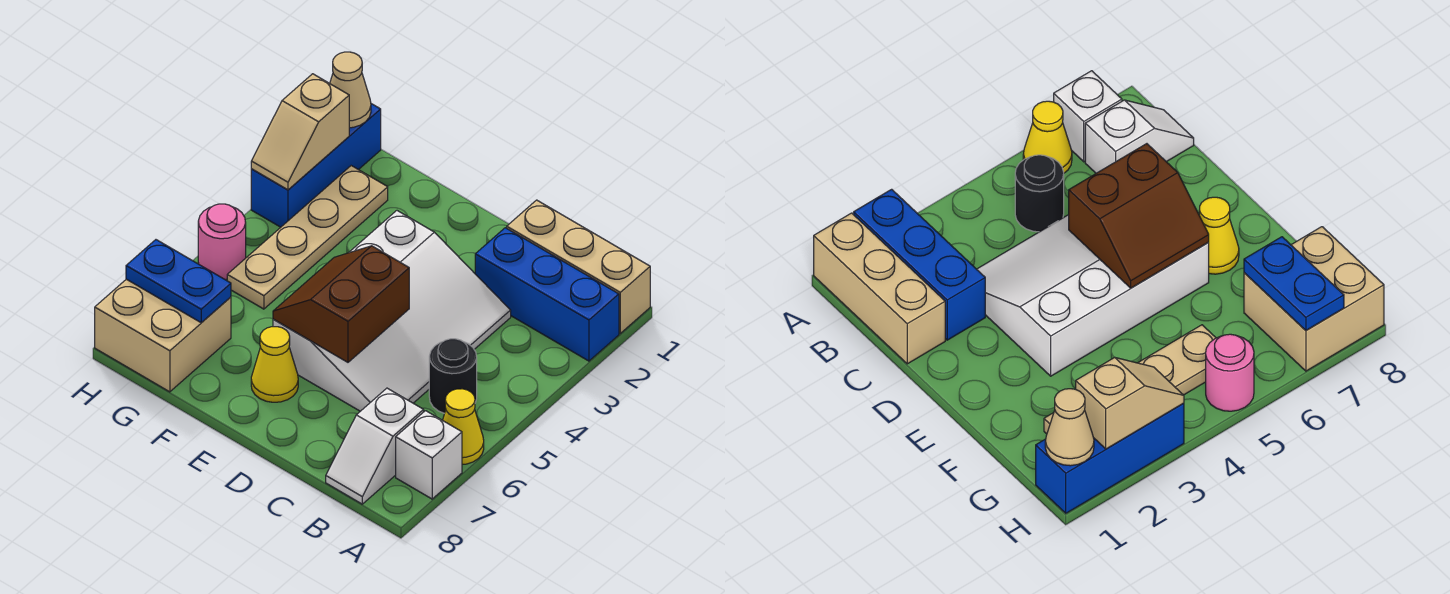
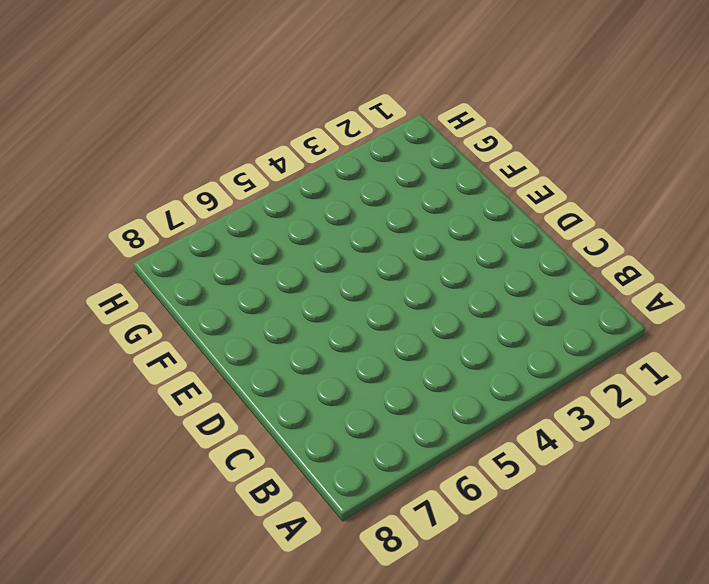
none -> tan brick A1:C1 level 1
none -> blue brick A2:C2 level 1
none -> yellow cone A6 level 1

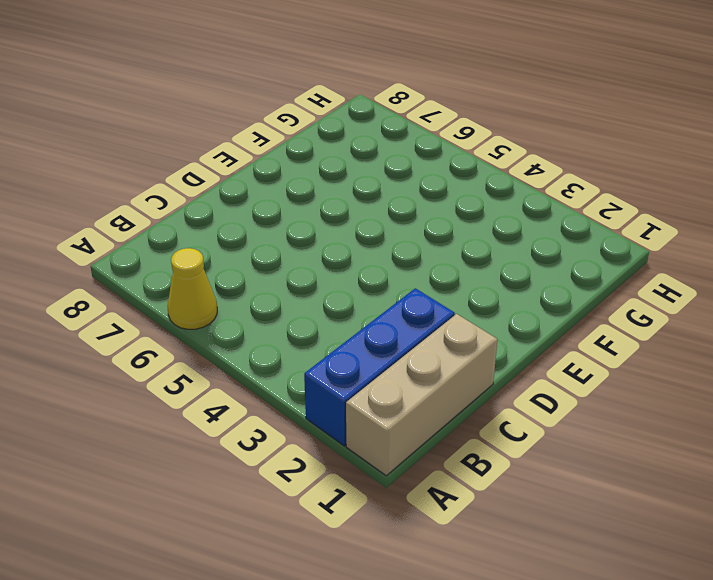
none -> white brick A7 level 1
none -> black round brick B5 level 1
none -> white slope B7:B8 level 1 top 7

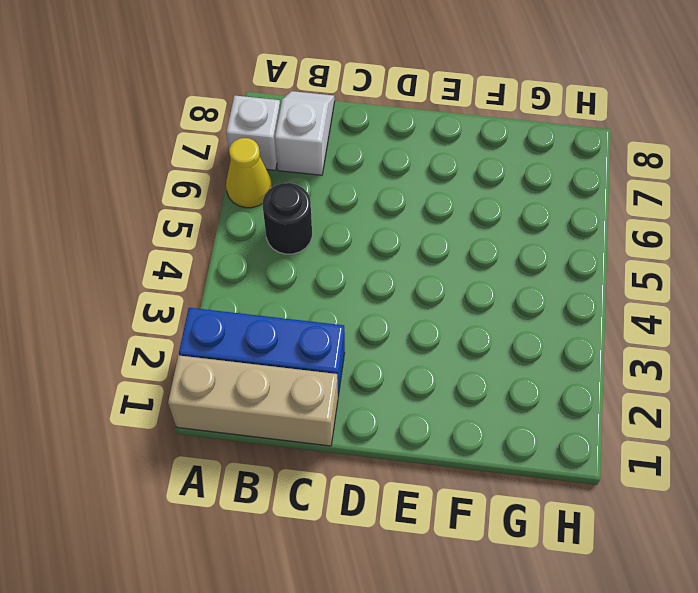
none -> white slope C3:E6 level 1 top E
none -> yellow cone E7 level 1
none -> tan plate G2:G5 level 1

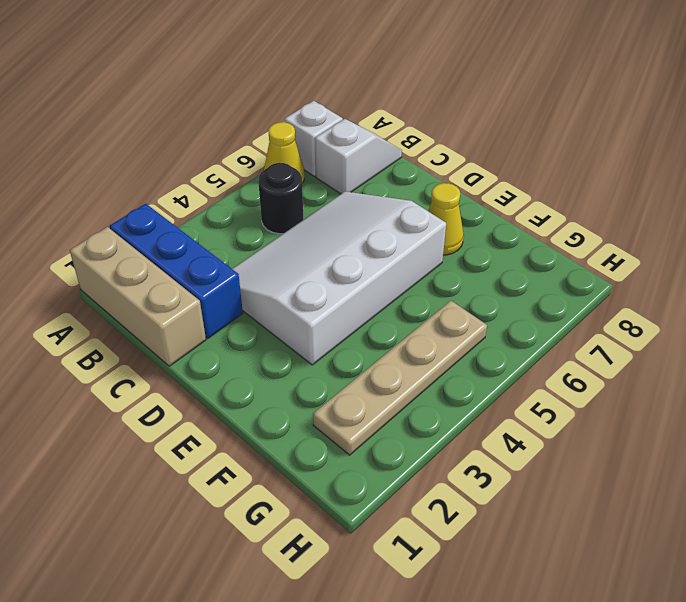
none -> tan brick G7:H8 level 1
none -> blue brick H1:H3 level 1
none -> pink round brick H5 level 1

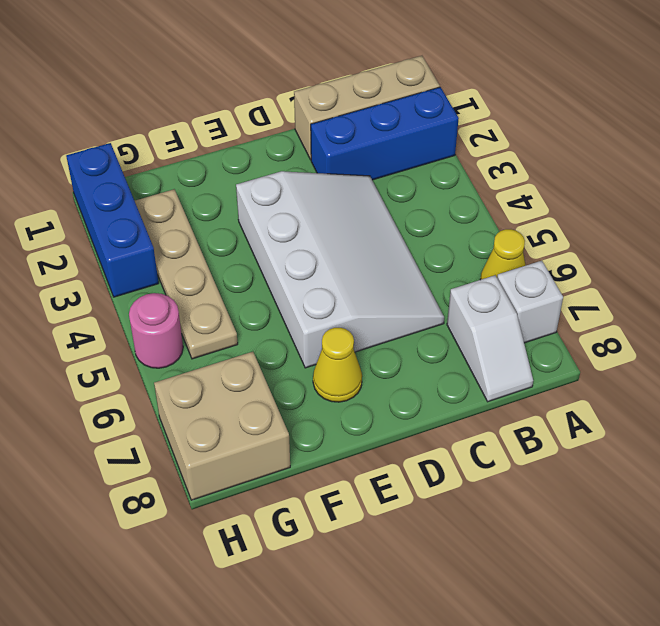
none -> black round brick B5 level 1
none -> brown slope D5:E6 level 2 top D
none -> blue plate G7:H7 level 2

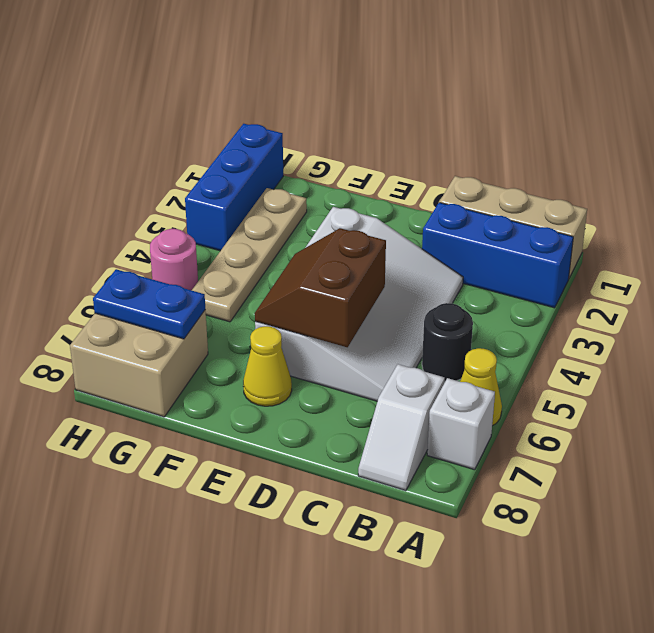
none -> tan cone H1 level 2
none -> tan slope H2:H3 level 2 top 2

